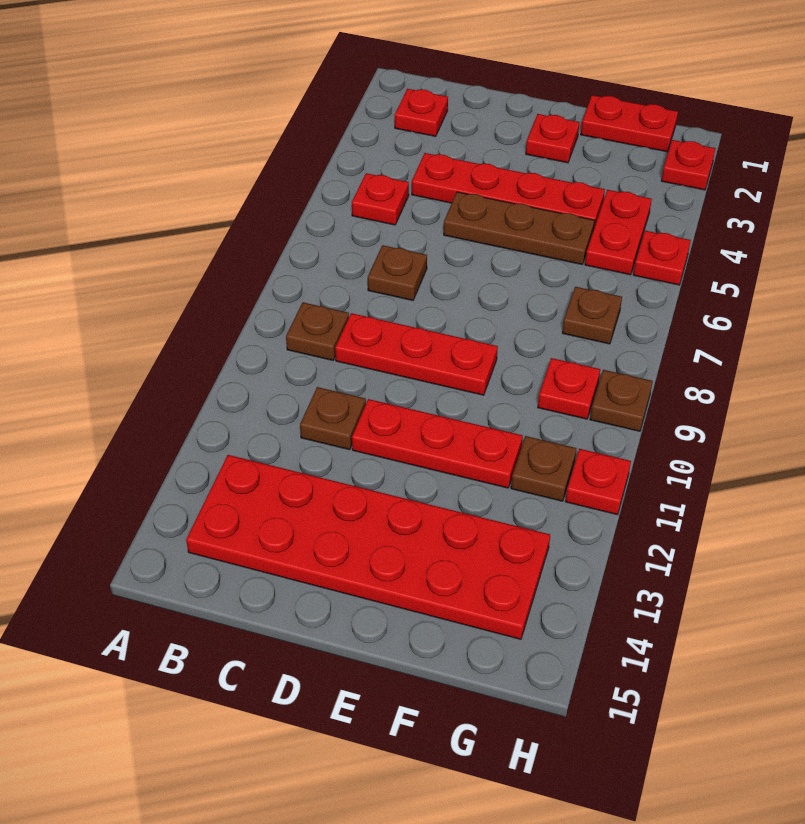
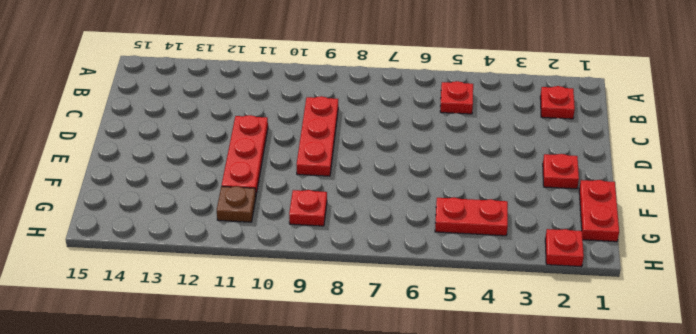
none -> brown plate B9 level 1
none -> red plate B13:G14 level 1
none -> red plate C4:F4 level 1

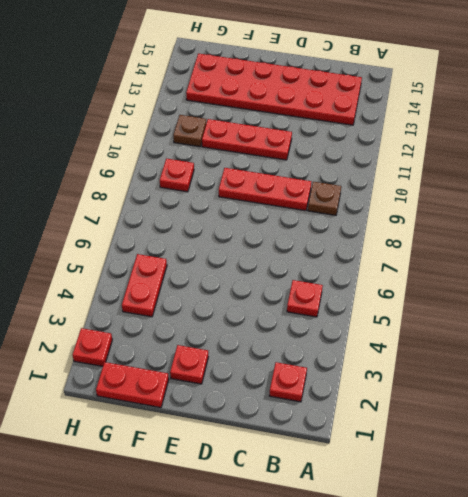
none -> red plate C4:F4 level 1
none -> brown plate C7 level 1
none -> brown plate C11 level 1

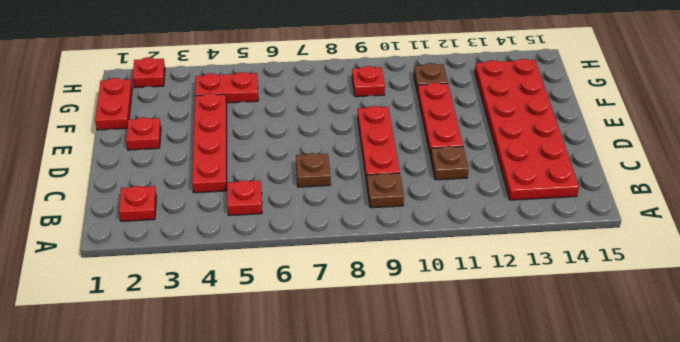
none -> brown plate D5:F5 level 1
none -> brown plate G7 level 1
none -> red plate H5 level 1

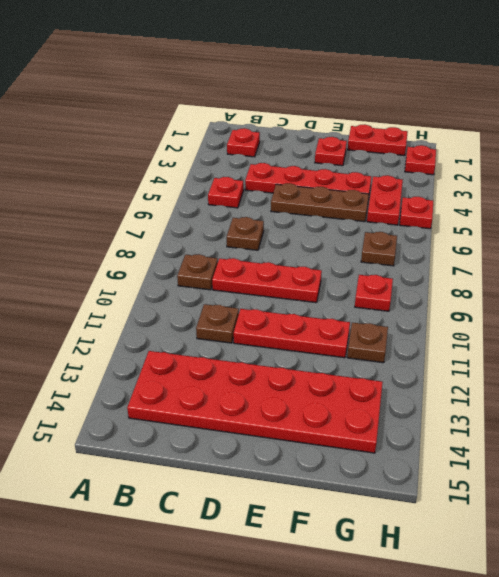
none -> brown plate H9 level 1
none -> red plate H11 level 1

